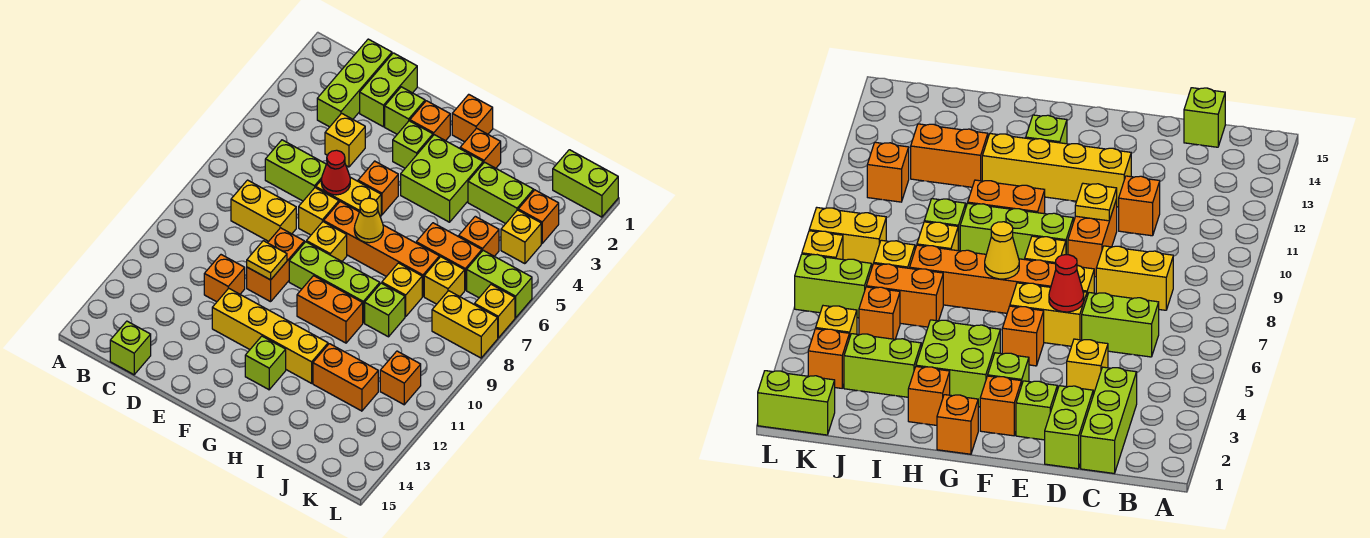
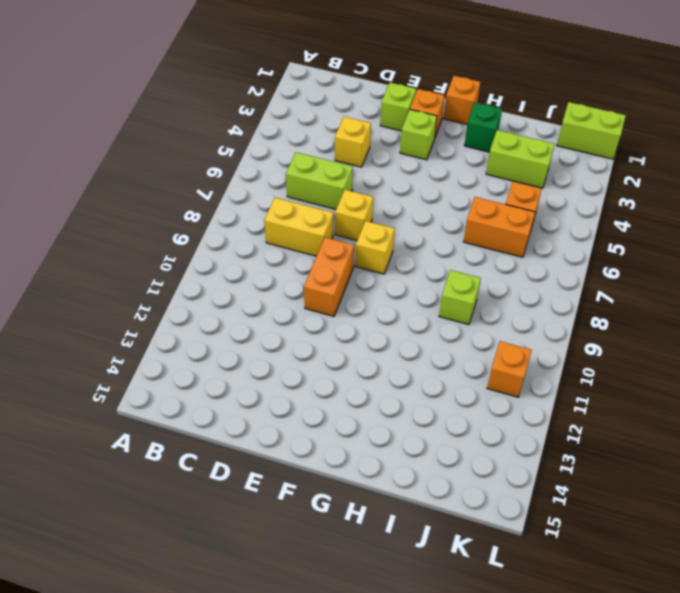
green brick H2 level 1 -> orange brick H2 level 1
none -> lime brick C1:C3 level 1
none -> lime brick C15 level 1
none -> lime brick D1:D2 level 1
none -> orange brick D11 level 1

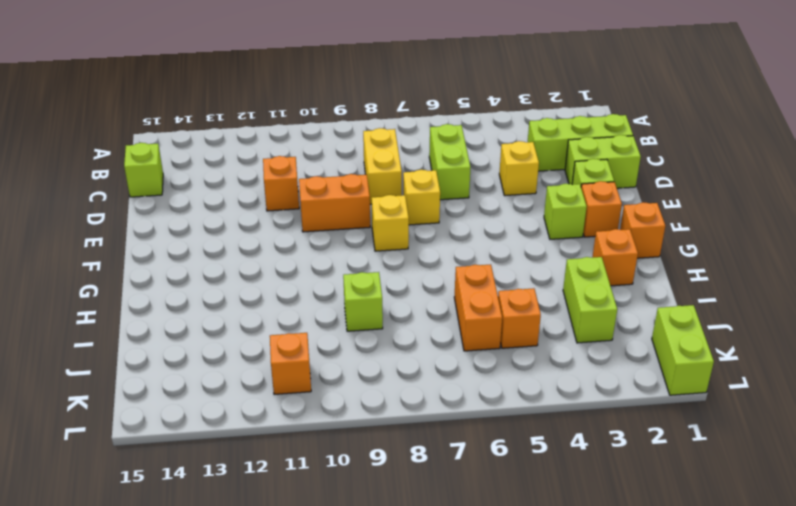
none -> yellow brick E6:F6 level 1
none -> yellow brick E12:H12 level 1
none -> orange brick F5 level 1
none -> orange brick F7:I7 level 1

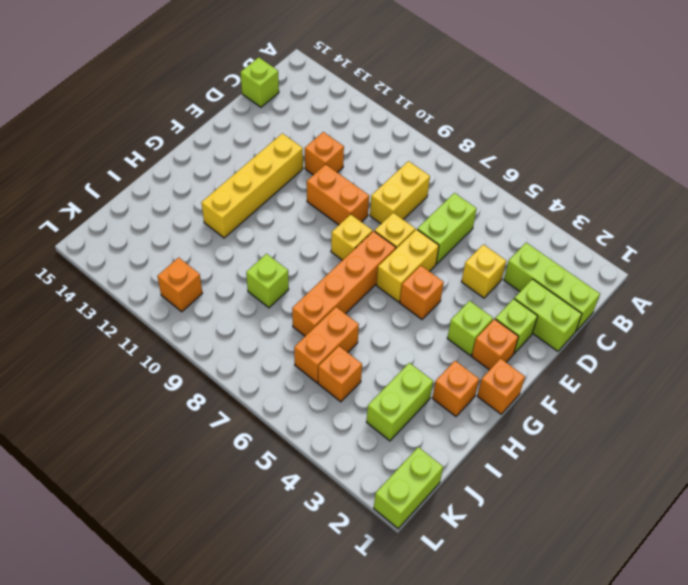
none -> lime brick F9:H9 level 1
none -> lime brick G3:H4 level 1
none -> orange brick G10:H10 level 1
none -> lime brick G13 level 1

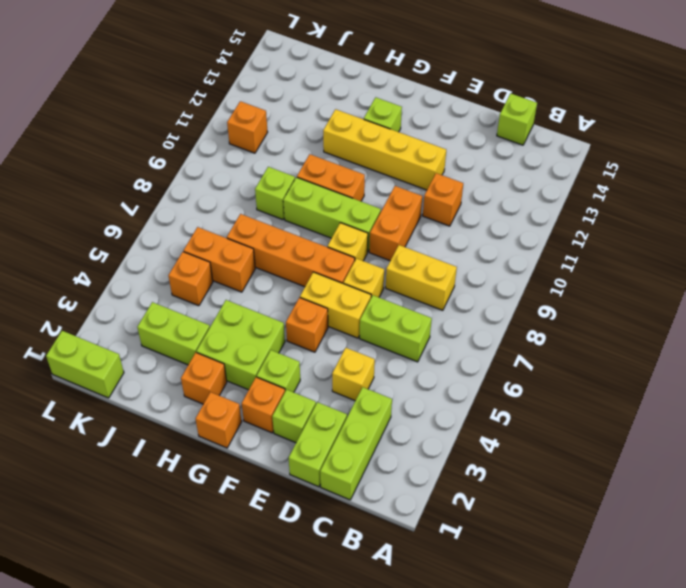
none -> yellow brick I8 level 1
none -> orange brick I12:J12 level 1
none -> yellow brick J7 level 1
none -> orange brick K3 level 1

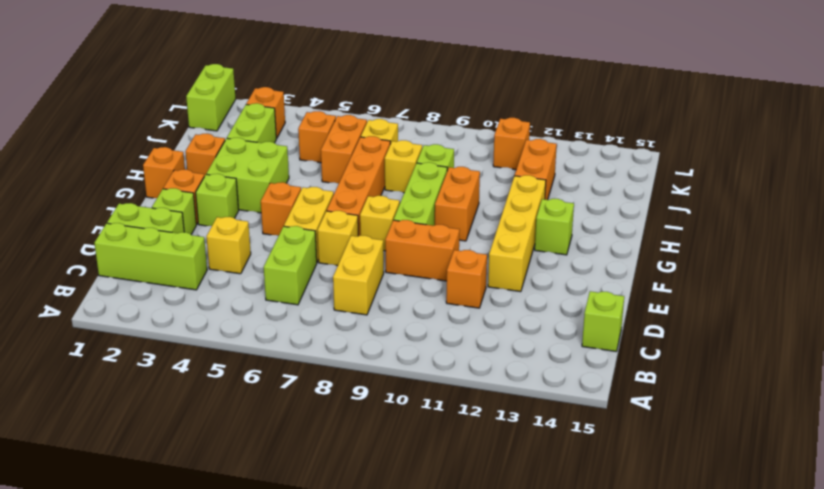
none -> yellow brick K4 level 1
none -> lime brick K6:L6 level 1
none -> yellow brick K8:L8 level 1
none -> yellow brick L7 level 1

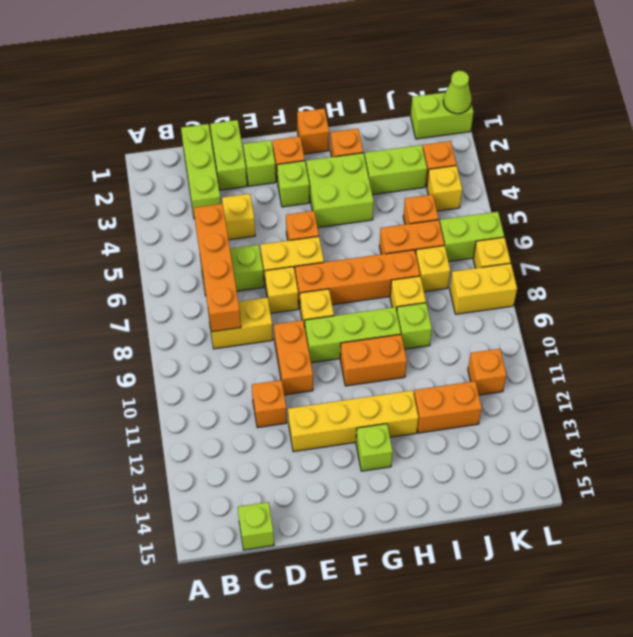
orange brick C5:C8 level 2 -> none
lime cone L1 level 2 -> none
none -> red cone E6 level 2
none -> yellow plate E10 level 2
none -> yellow cone G7 level 2

